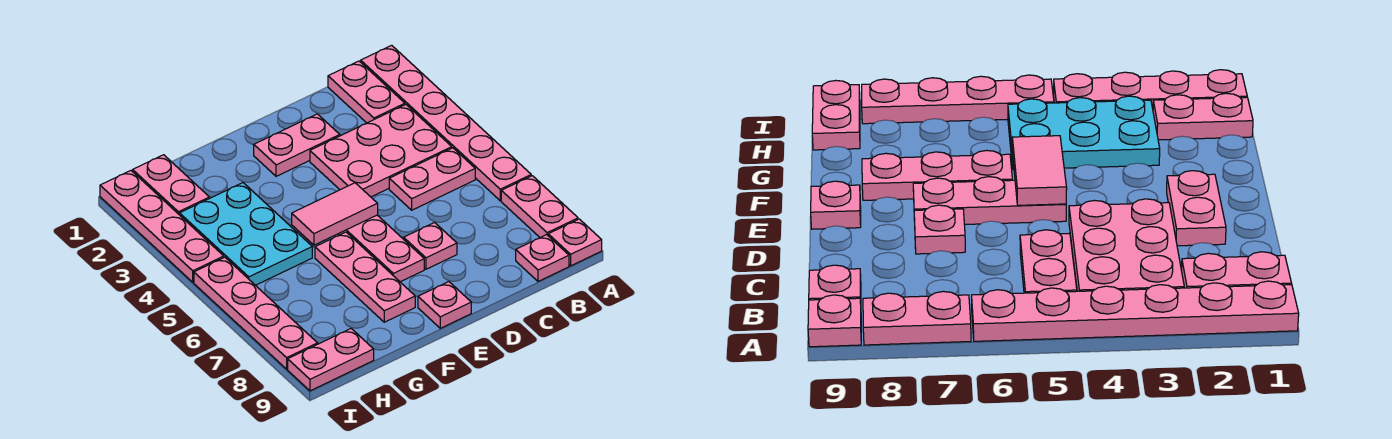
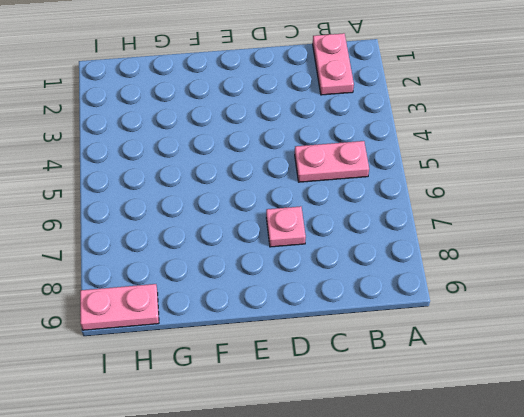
none -> pink plate A1:A6 level 1
none -> pink plate A7:A8 level 1
none -> pink plate A9 level 1

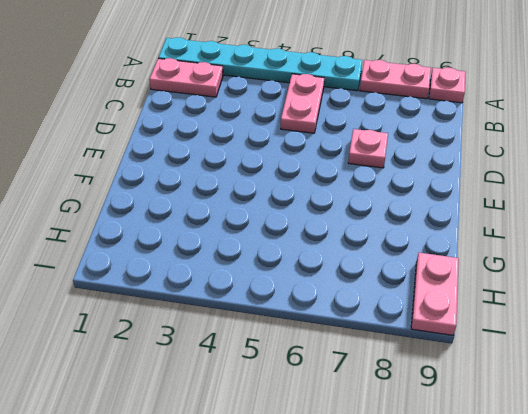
cyan plate A1:A6 level 1 -> pink plate A1:A6 level 1
none -> pink plate B3:D4 level 1
none -> pink plate B9 level 1
none -> pink plate D2:E2 level 1

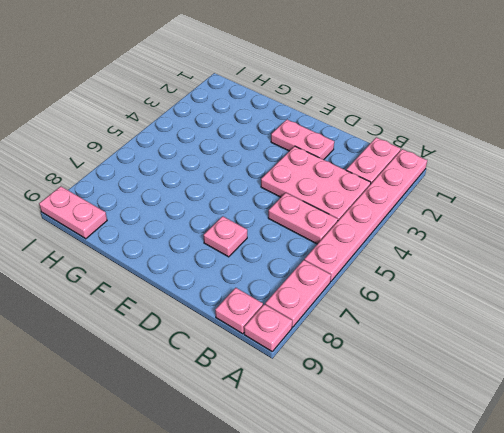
none -> pink plate E5:E7 level 1
none -> pink plate E9 level 1
none -> pink plate F6:F8 level 1

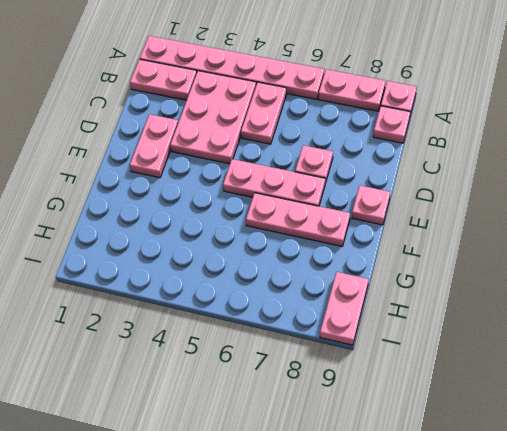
none -> cyan plate G3:H5 level 1
none -> pink plate H1:H2 level 1
none -> pink plate I1:I4 level 1

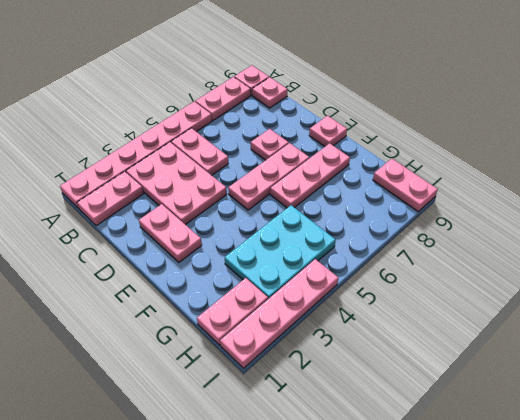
none -> pink plate I5:I8 level 1
none -> pink tile E5:F5 level 2

